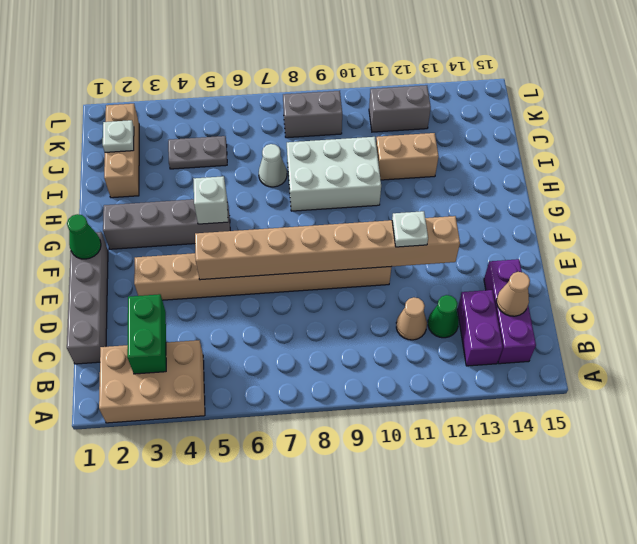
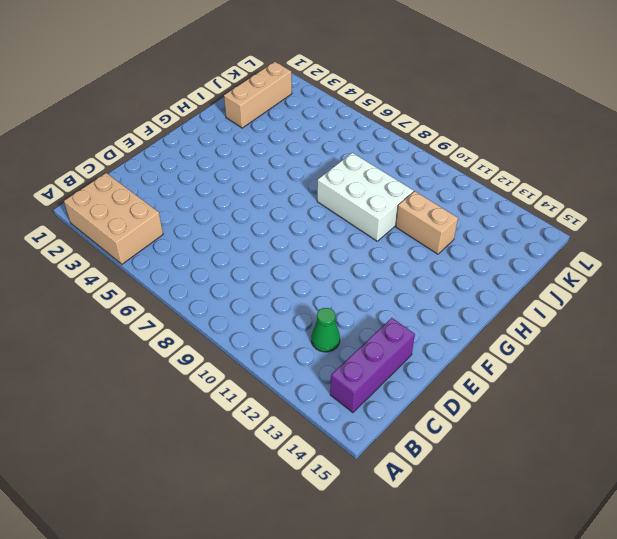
none -> purple brick B13:C13 level 1
none -> grey brick C1:F1 level 1
none -> tan cone C11 level 1

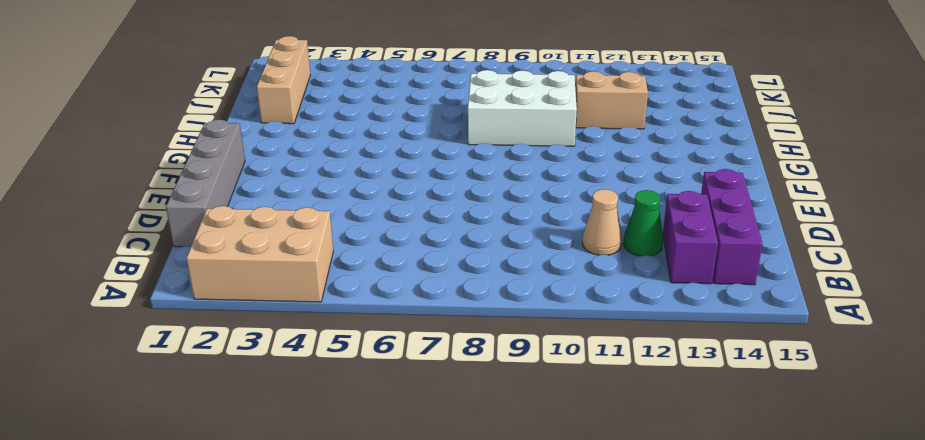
none -> tan brick E3:E10 level 1
none -> grey brick G2:G5 level 1
none -> white cone I7 level 1

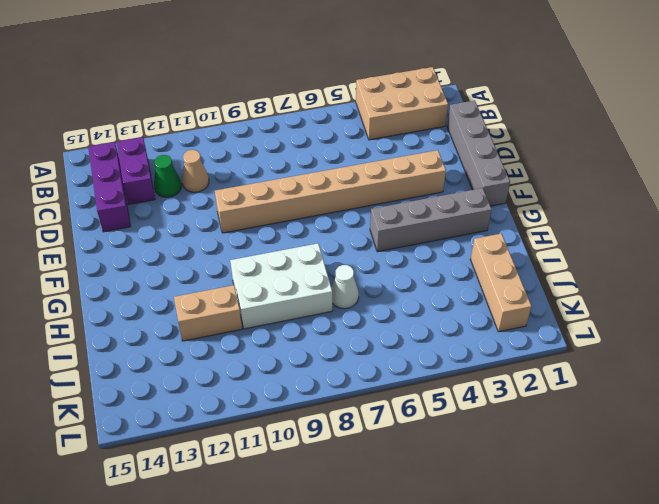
none -> grey plate J4:J5 level 1
none -> grey brick K8:K9 level 1
none -> grey brick K11:K12 level 1

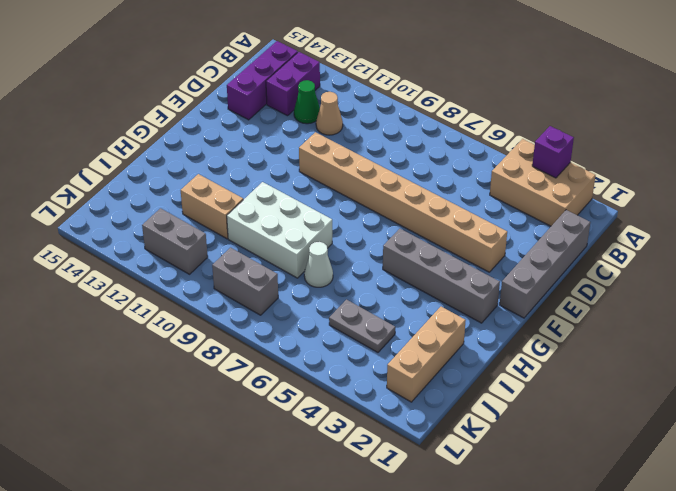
purple brick A3 level 2 -> none
none -> green brick B3:C3 level 2
none -> tan cone C14 level 2
none -> tan brick E5:E12 level 2

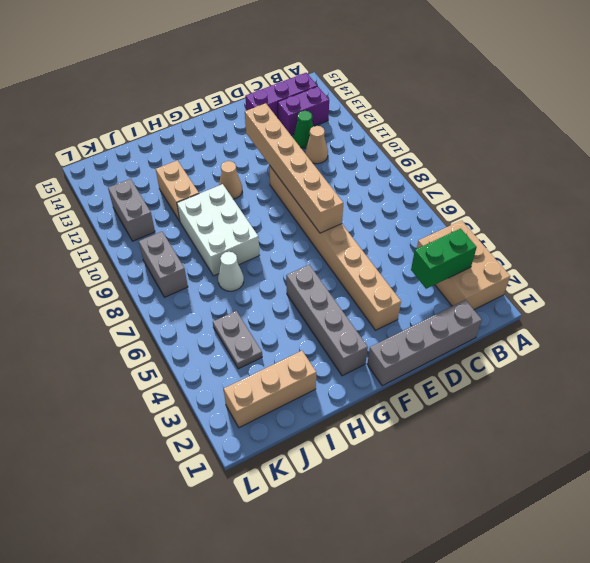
tan brick E7:E12 level 2 -> tan brick E5:E12 level 2
tan cone G11 level 1 -> tan cone C14 level 2
none -> green cone F1 level 2
none -> white brick G5 level 2
none -> white plate J2 level 2

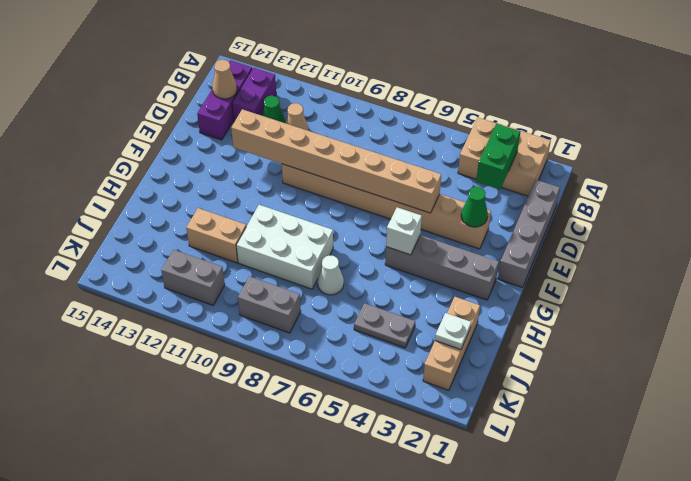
green cone E3 level 2 -> green cone F1 level 2
none -> white plate E11 level 3

